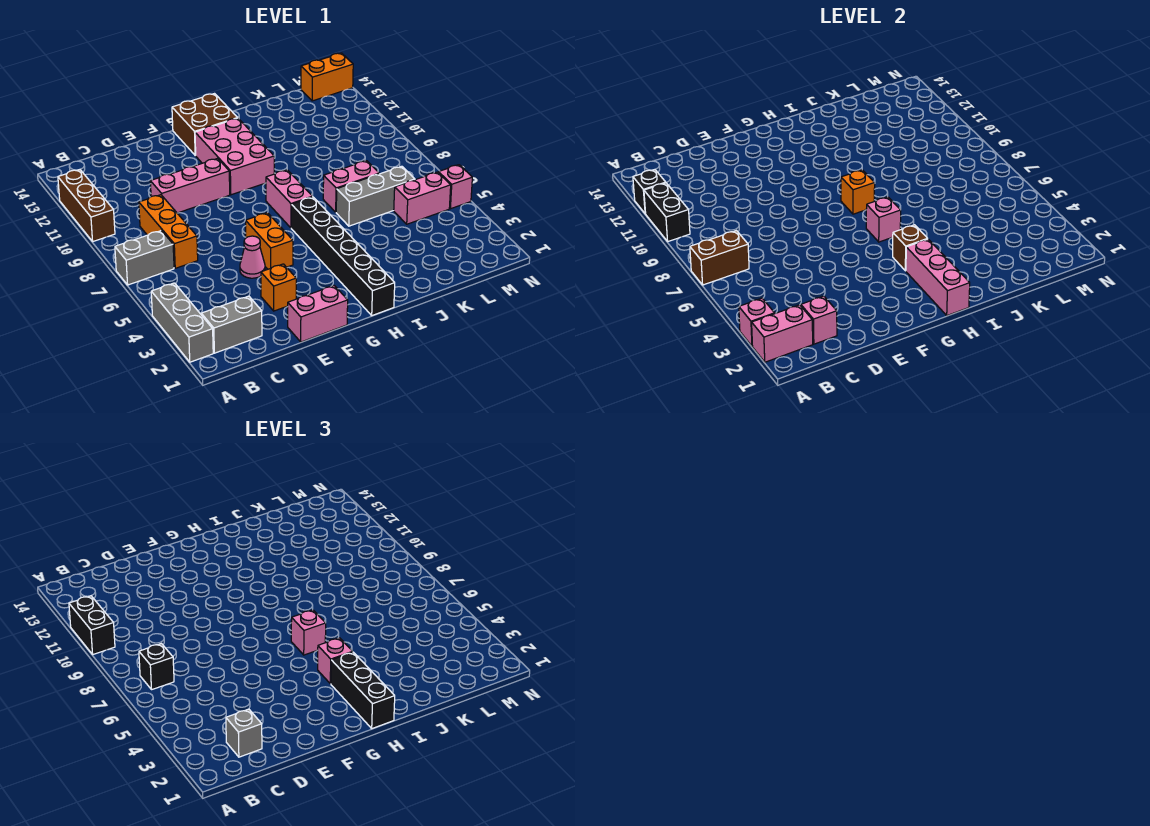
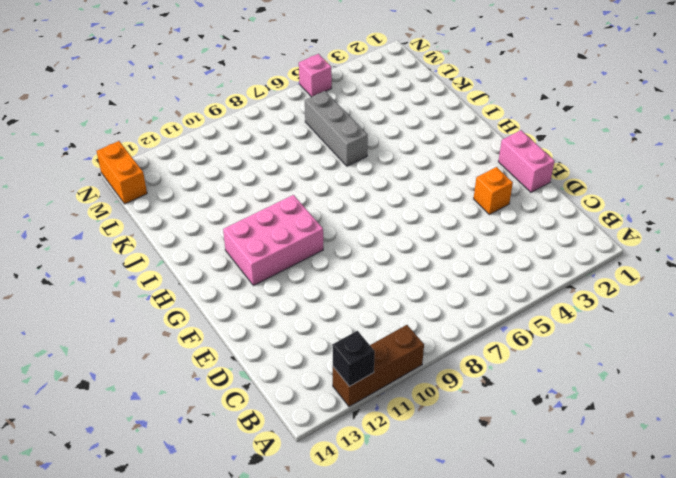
none -> grey brick A2:A4 level 1
none -> grey brick A7:B7 level 1
none -> grey brick B2:C2 level 1
none -> orange brick C7:C9 level 1

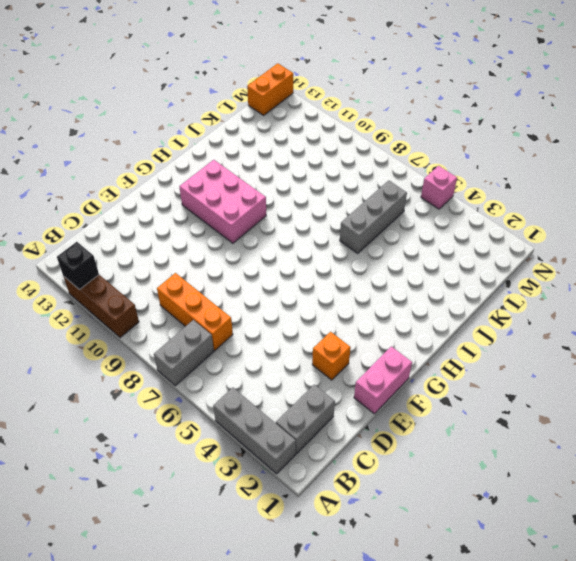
none -> pink brick D10:F10 level 1
none -> pink cone E5 level 1
none -> orange brick F5:F6 level 1
none -> brown brick G13:H14 level 1

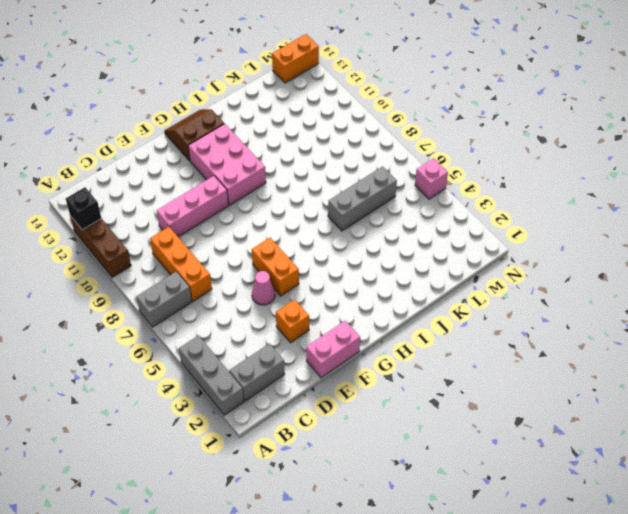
brown slope G13:H14 level 1 top 13 -> brown brick G13:H14 level 1
none -> black brick H1:H6 level 1
none -> pink brick H7:H8 level 1
none -> pink brick J7:K7 level 1
none -> pink brick L5:M5 level 1

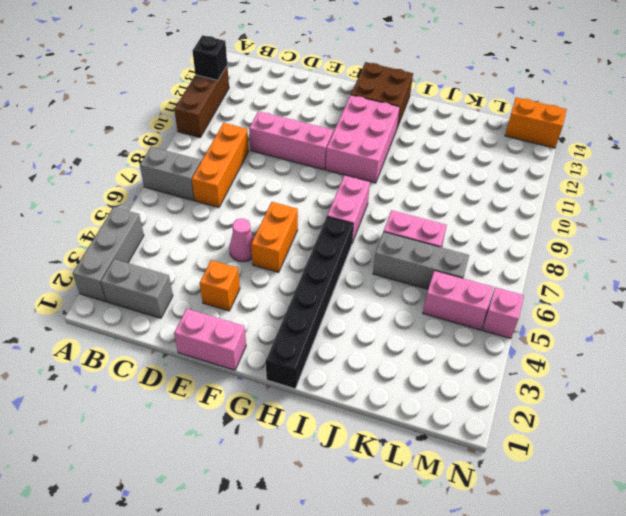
none -> pink brick A2:B2 level 2
none -> pink brick A3 level 2
none -> brown brick A7:B7 level 2
none -> black brick A10:A11 level 2

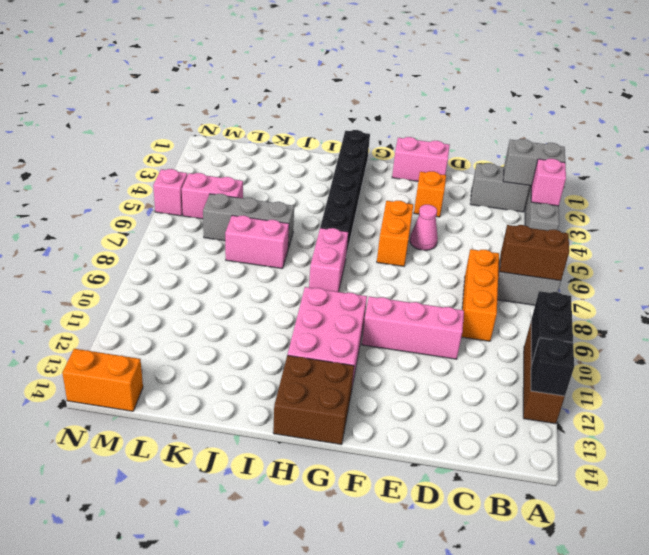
grey brick A2:B2 level 2 -> pink brick A2:B2 level 2
none -> pink brick C2 level 2
none -> pink brick H1:H3 level 2
none -> brown brick H4 level 2
none -> pink brick H6 level 2

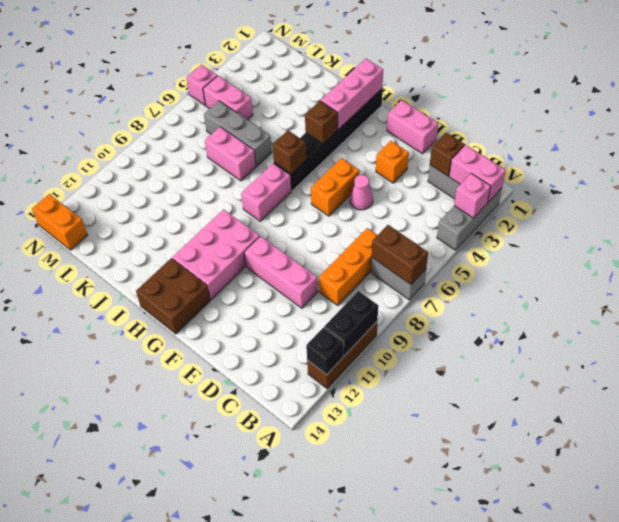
brown brick C2 level 2 -> pink brick C2 level 2
brown brick H6 level 2 -> pink brick H6 level 2
none -> orange brick H8 level 2
none -> black brick A10:A11 level 3
none -> black brick B7 level 3
none -> grey brick C2 level 3

